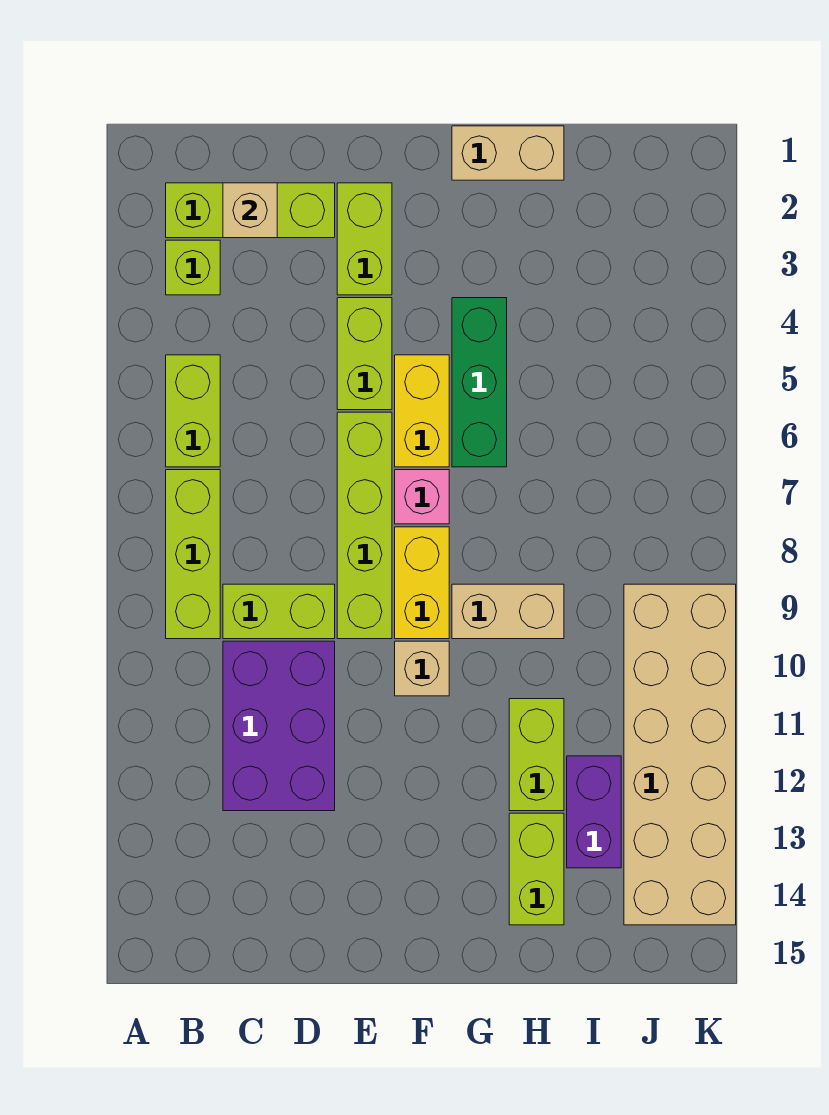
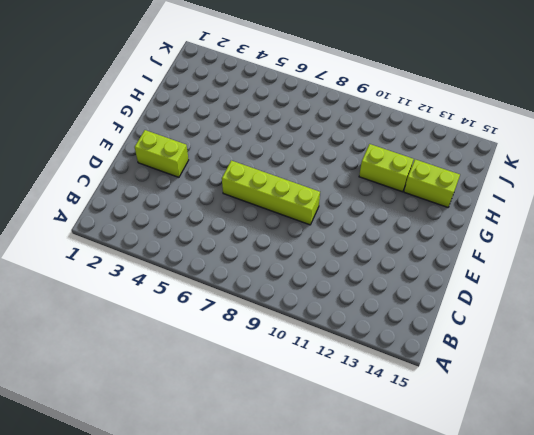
none -> lime brick B2:D2 level 1
none -> lime brick B3 level 1
none -> lime brick B5:B6 level 1

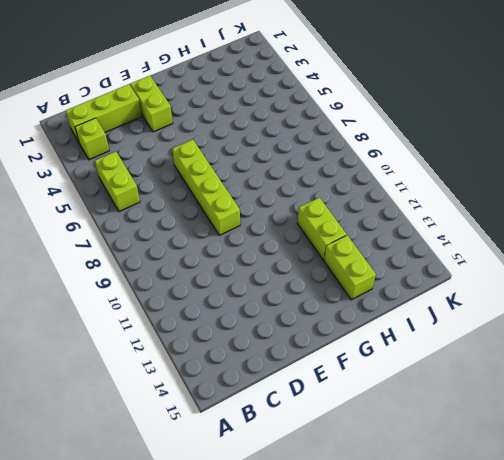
none -> lime brick B7:B9 level 1
none -> lime brick C9:D9 level 1
none -> purple brick C10:D12 level 1

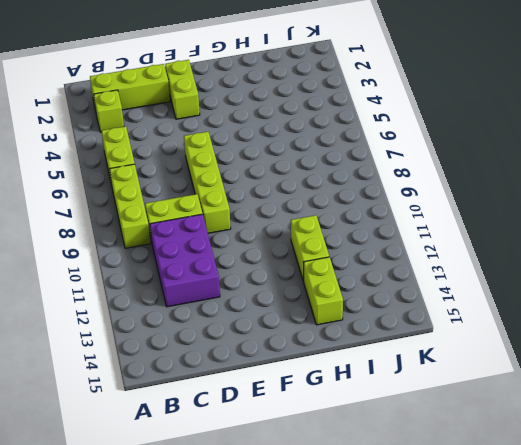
none -> lime brick E4:E5 level 1
none -> yellow brick F5:F6 level 1
none -> pink brick F7 level 1

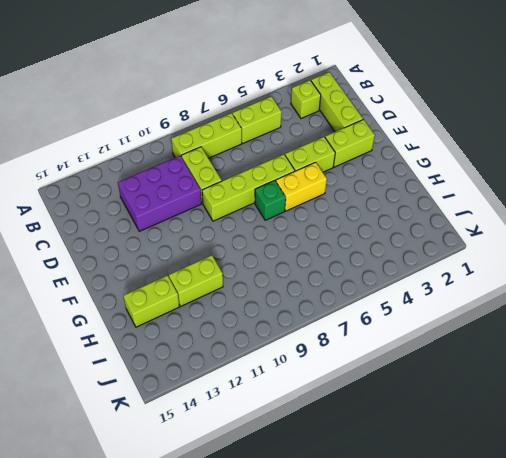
green brick F7 level 1 -> pink brick F7 level 1
none -> yellow brick F8:F9 level 1
none -> tan brick F10 level 1
none -> tan brick G1:H1 level 1

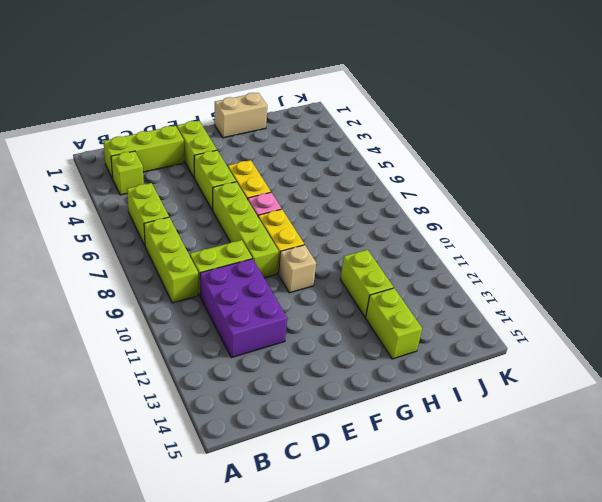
none -> green brick G4:G6 level 1
none -> tan brick G9:H9 level 1
none -> purple brick I12:I13 level 1

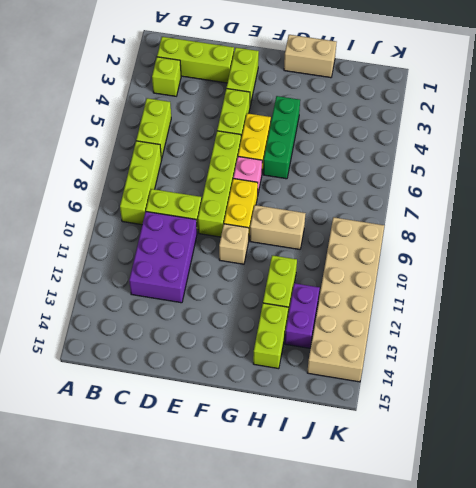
none -> tan brick C2 level 2

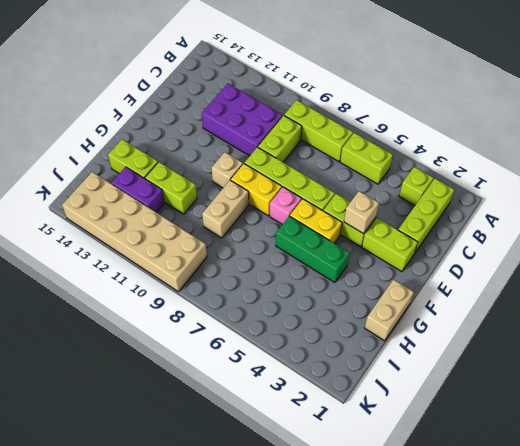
tan brick E4 level 2 -> tan brick C2 level 2

